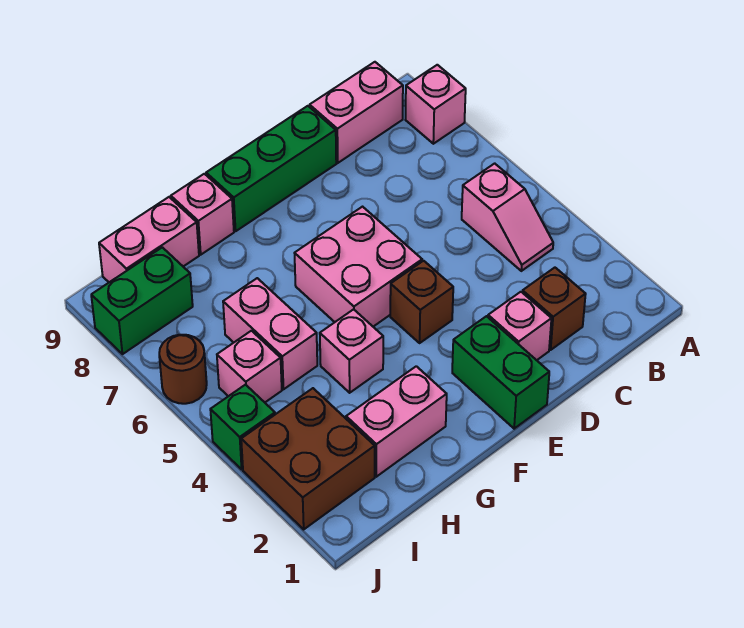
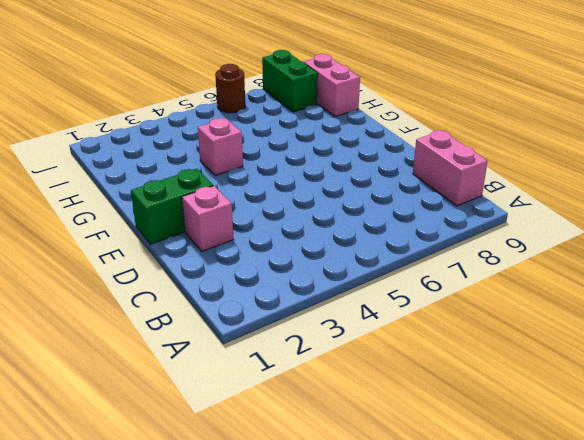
none -> pink brick A8 level 1
none -> pink slope B4:B5 level 1 top 5
none -> brown brick C2 level 1

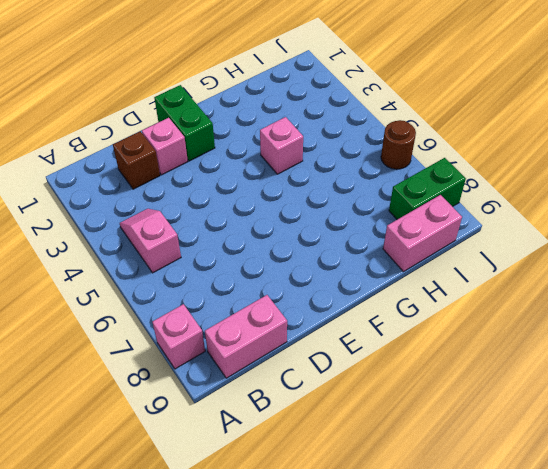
none -> green brick D9:F9 level 1
none -> brown brick E4 level 1
none -> pink brick E5:F6 level 1

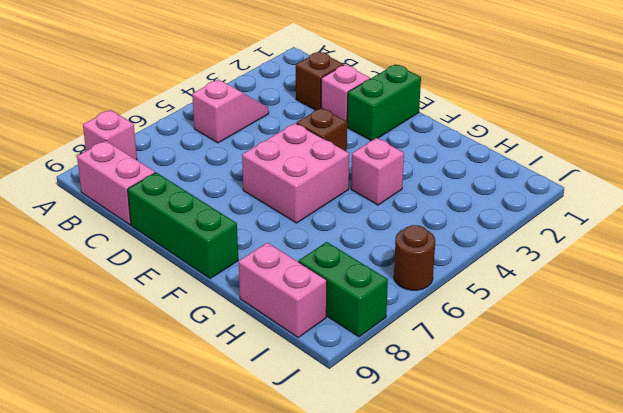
none -> pink brick G2:H2 level 1
none -> pink brick G9 level 1
none -> pink brick H5:H6 level 1

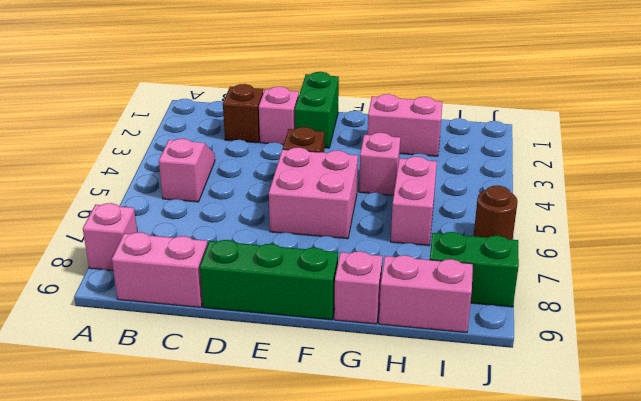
none -> brown brick I2:J3 level 1
none -> pink brick I5 level 1
none -> green brick J4 level 1

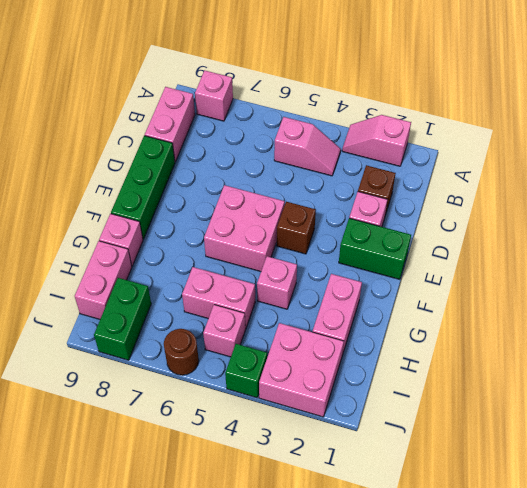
pink slope A2:A3 level 1 top 2 -> none
pink brick I2:J3 level 1 -> brown brick I2:J3 level 1

